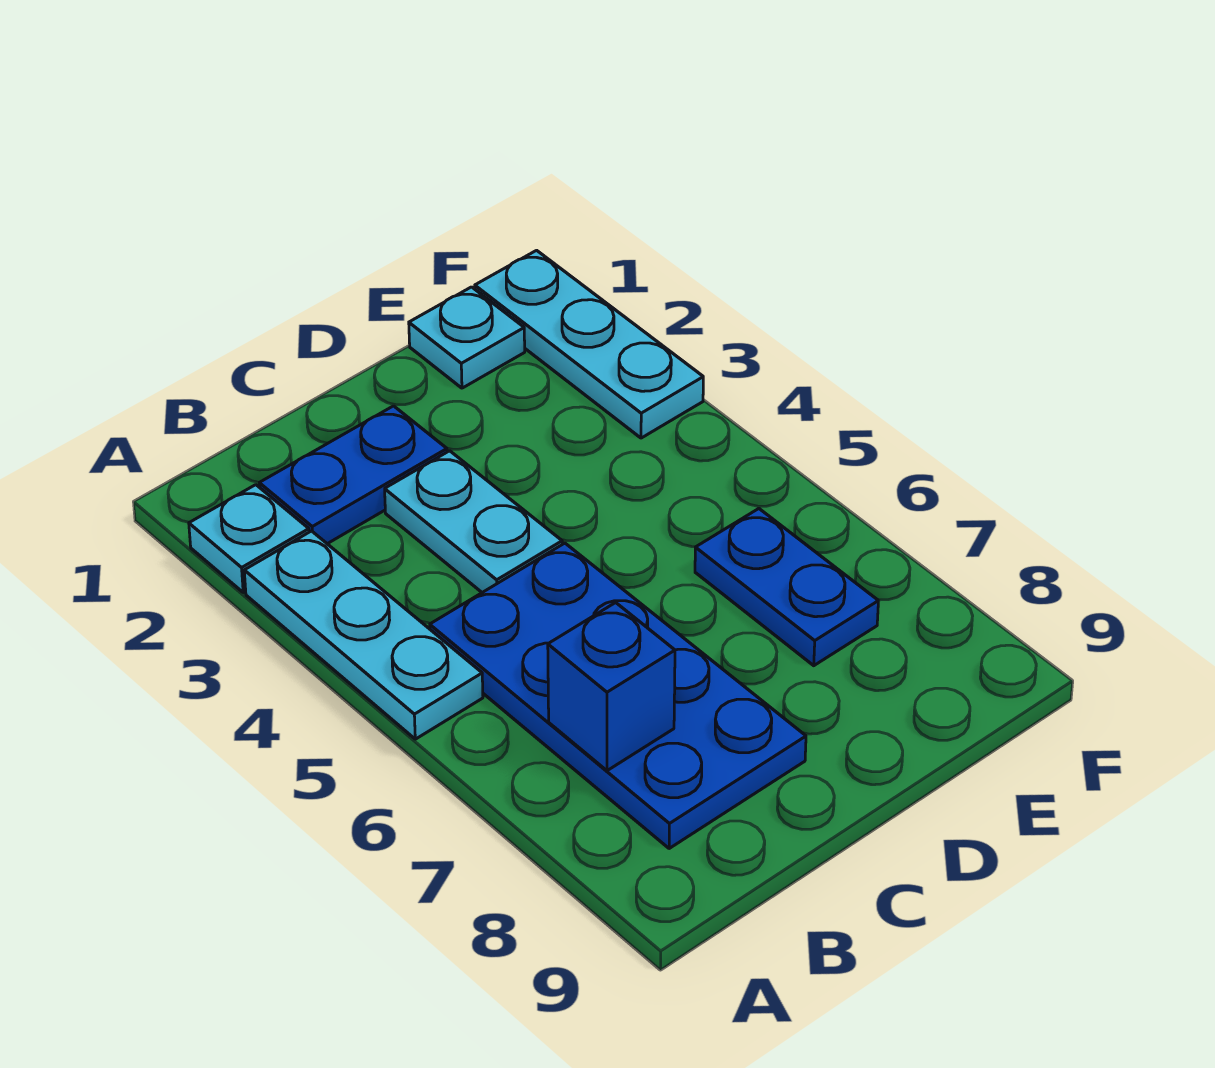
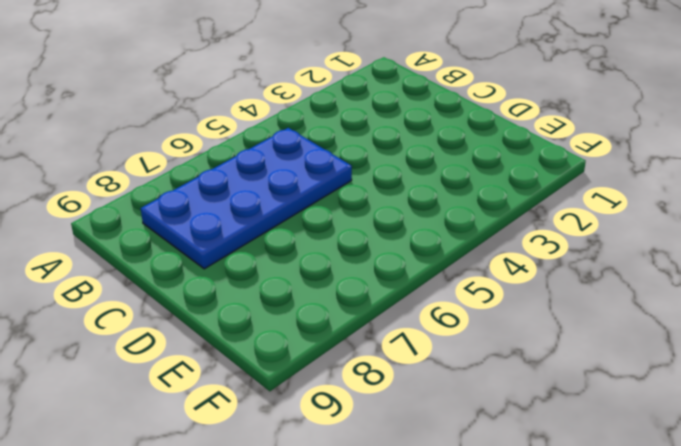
none -> cyan plate A2 level 1
none -> cyan plate A3:A5 level 1

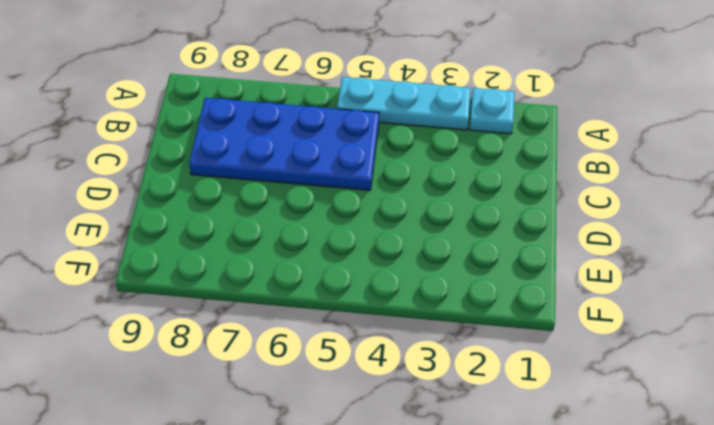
none -> blue plate B2:C2 level 1
none -> cyan plate C3:C4 level 1

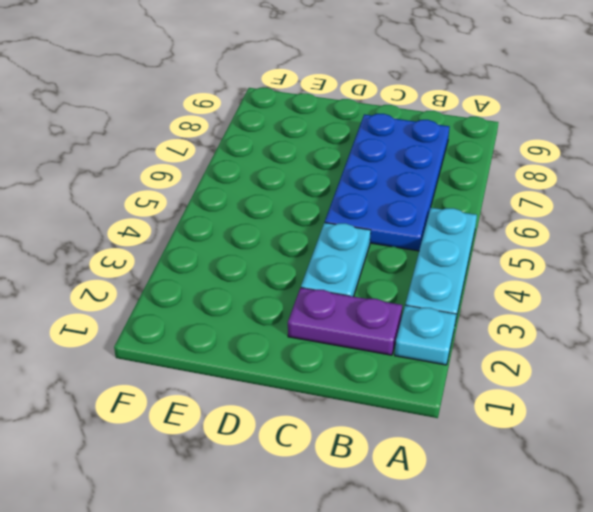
purple plate B2:C2 level 1 -> blue plate B2:C2 level 1
none -> cyan plate E1 level 1
none -> blue plate E6:E7 level 1

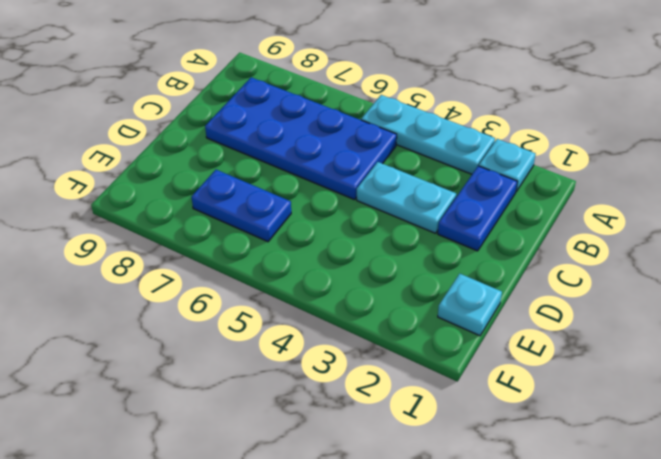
none -> cyan plate F1:F3 level 1
none -> blue brick B7 level 2

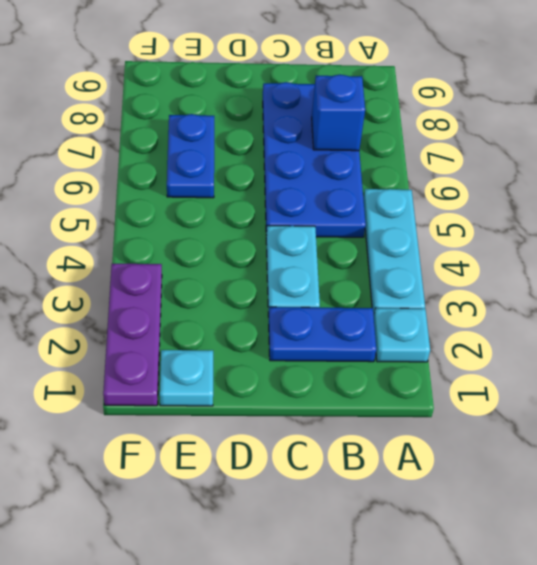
purple plate F1:F3 level 1 -> cyan plate F1:F3 level 1

